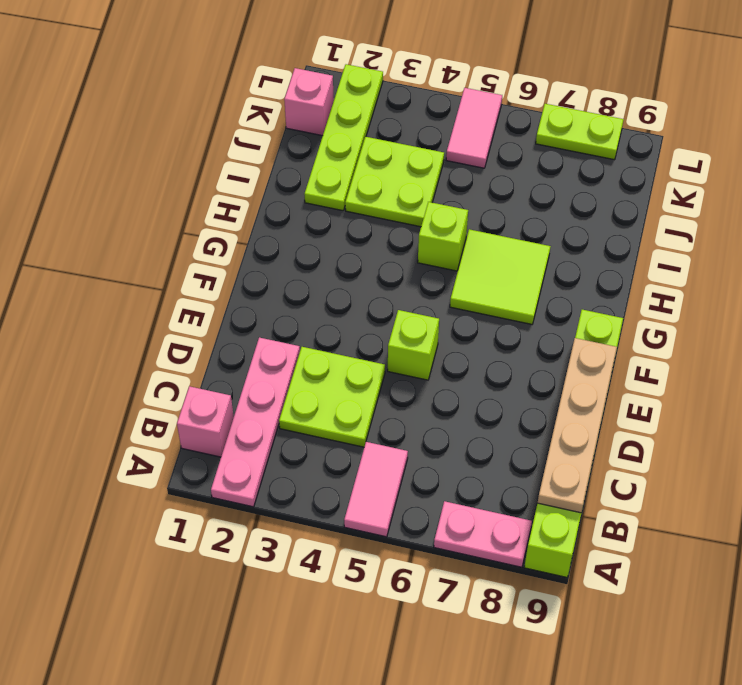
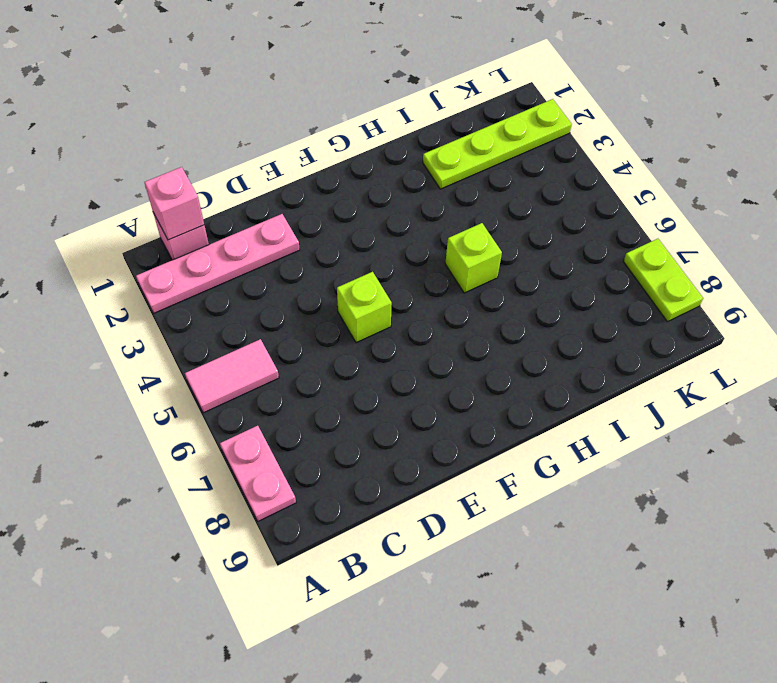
pink brick B1 level 2 -> pink brick K1 level 1
none -> lime brick A9:F9 level 1
none -> lime plate C3:D4 level 1
none -> lime tile G6:H7 level 1

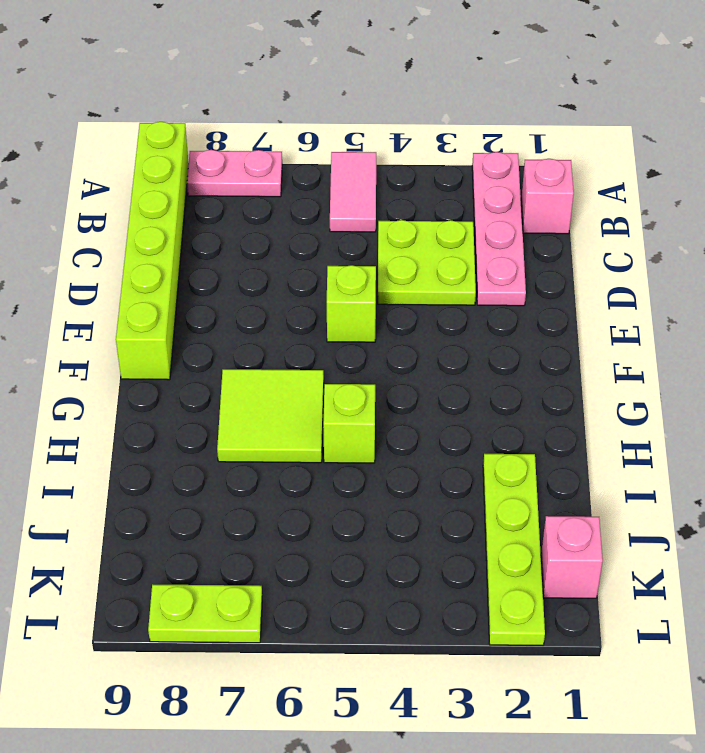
none -> lime plate I3:J4 level 1
none -> pink tile K5:L5 level 1
none -> tan plate B9:E9 level 2

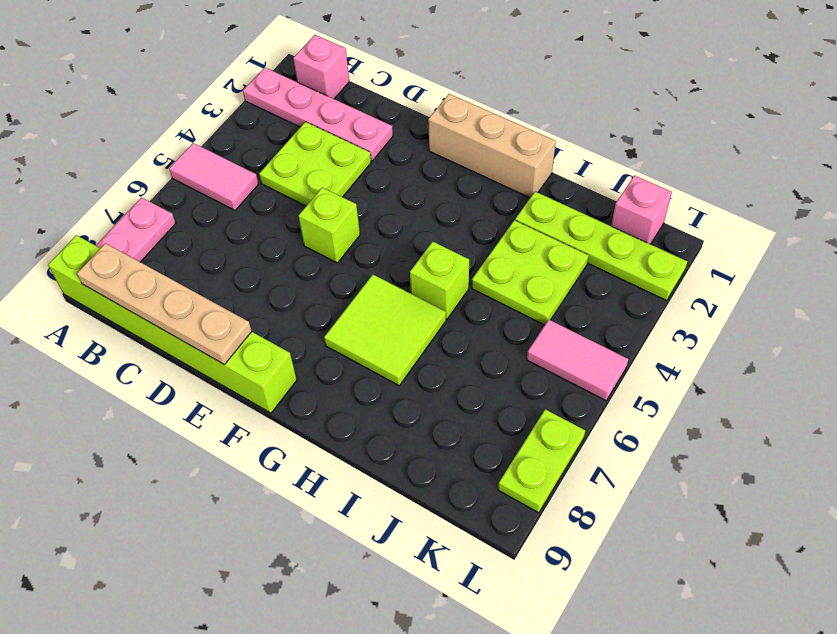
tan brick F1:H1 level 1 -> none

